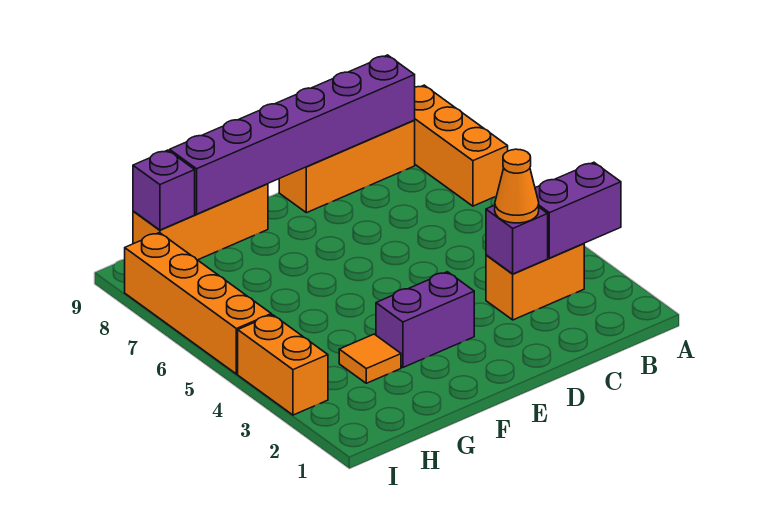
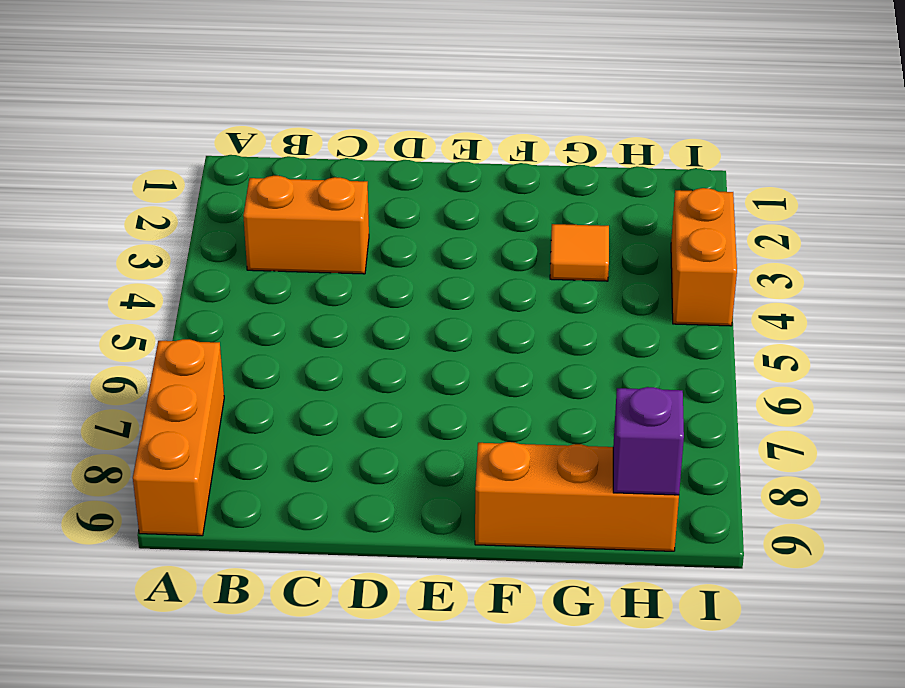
none -> orange brick B9:D9 level 1
none -> purple brick E3:F3 level 1
none -> orange brick I5:I8 level 1

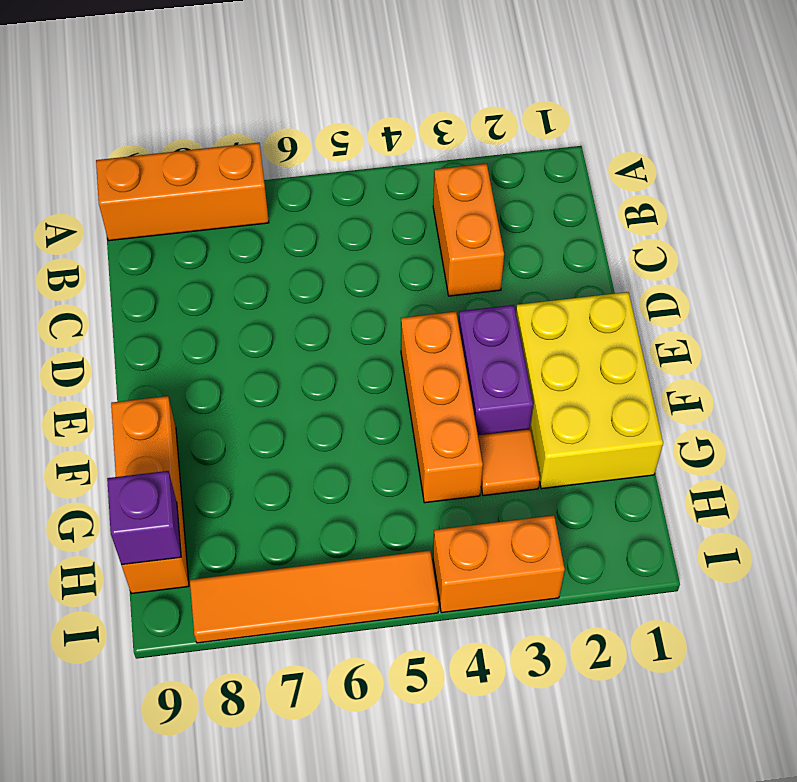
yellow brick E1:G2 level 1 -> none
orange brick E4:G4 level 1 -> orange brick B9:D9 level 1
orange tile I5:I8 level 1 -> orange brick I5:I8 level 1
none -> purple brick A3:B3 level 2
none -> purple brick B9:G9 level 2
none -> purple brick C3 level 2

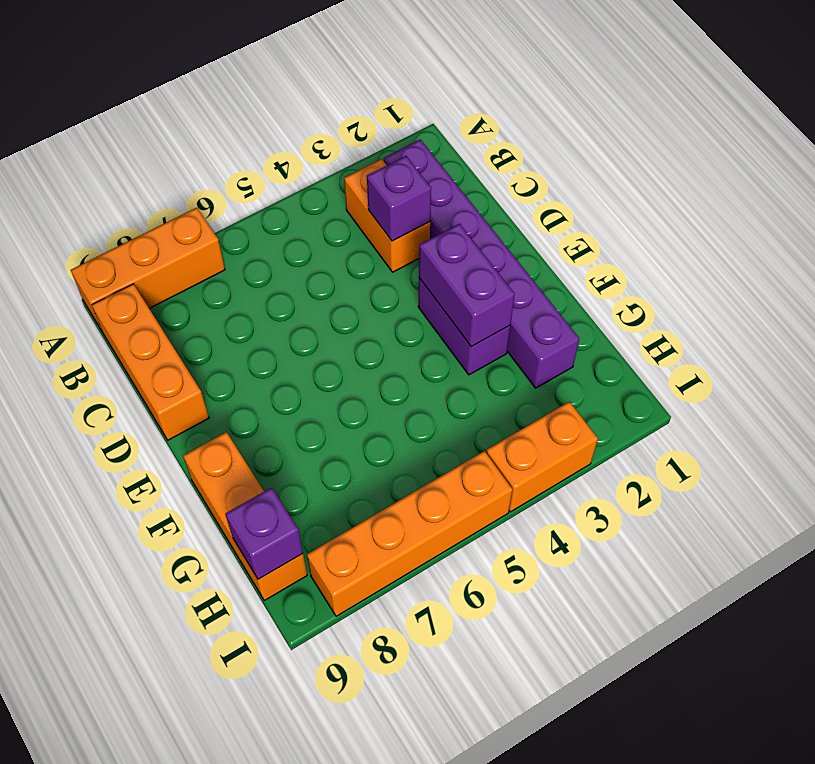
purple brick B2:G2 level 1 -> purple brick B9:G9 level 2
purple brick E3:F3 level 2 -> purple brick A3:B3 level 2
none -> orange tile G3 level 1
none -> orange cone C3 level 3

